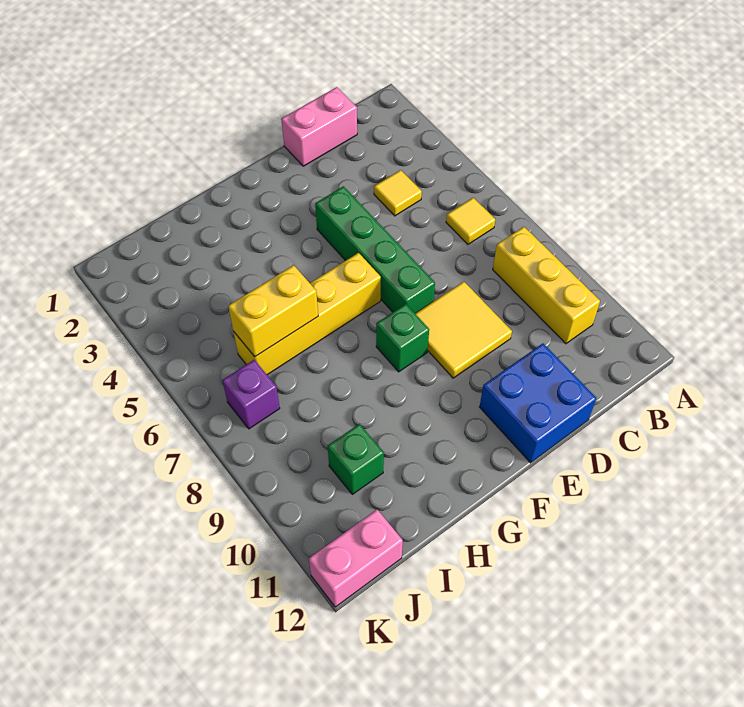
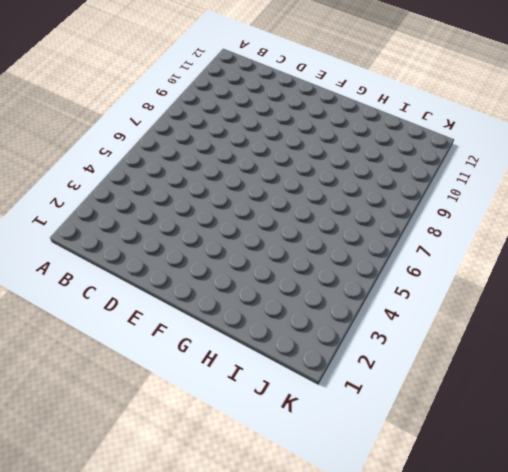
none -> yellow tile B6 level 1
none -> yellow brick B8:B10 level 1
none -> pink brick C1:D1 level 1

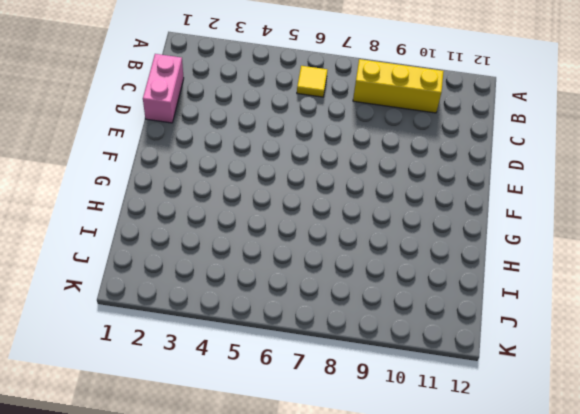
none -> yellow tile C4 level 1
none -> yellow tile D8:E9 level 1
none -> blue brick D11:E12 level 1

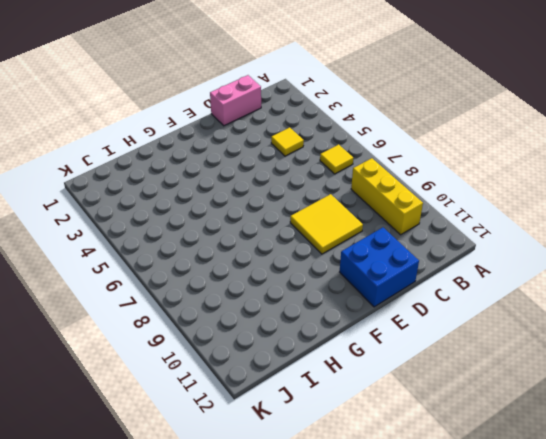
none -> green brick E4:E7 level 1
none -> yellow brick F6:I6 level 1
none -> green brick F8 level 1

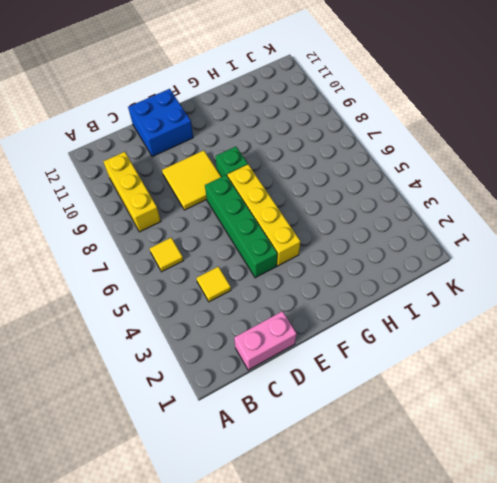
yellow brick F4:F7 level 1 -> yellow brick F6:I6 level 1
none -> green brick I10 level 1
none -> purple brick J7 level 1
none -> pink brick J12:K12 level 1

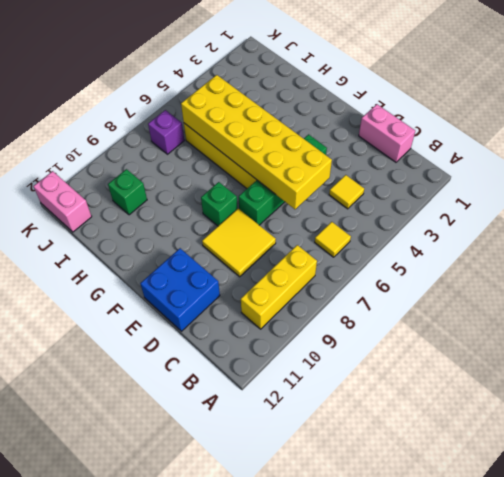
yellow brick D5:I6 level 2 -> yellow brick H6:I6 level 2

